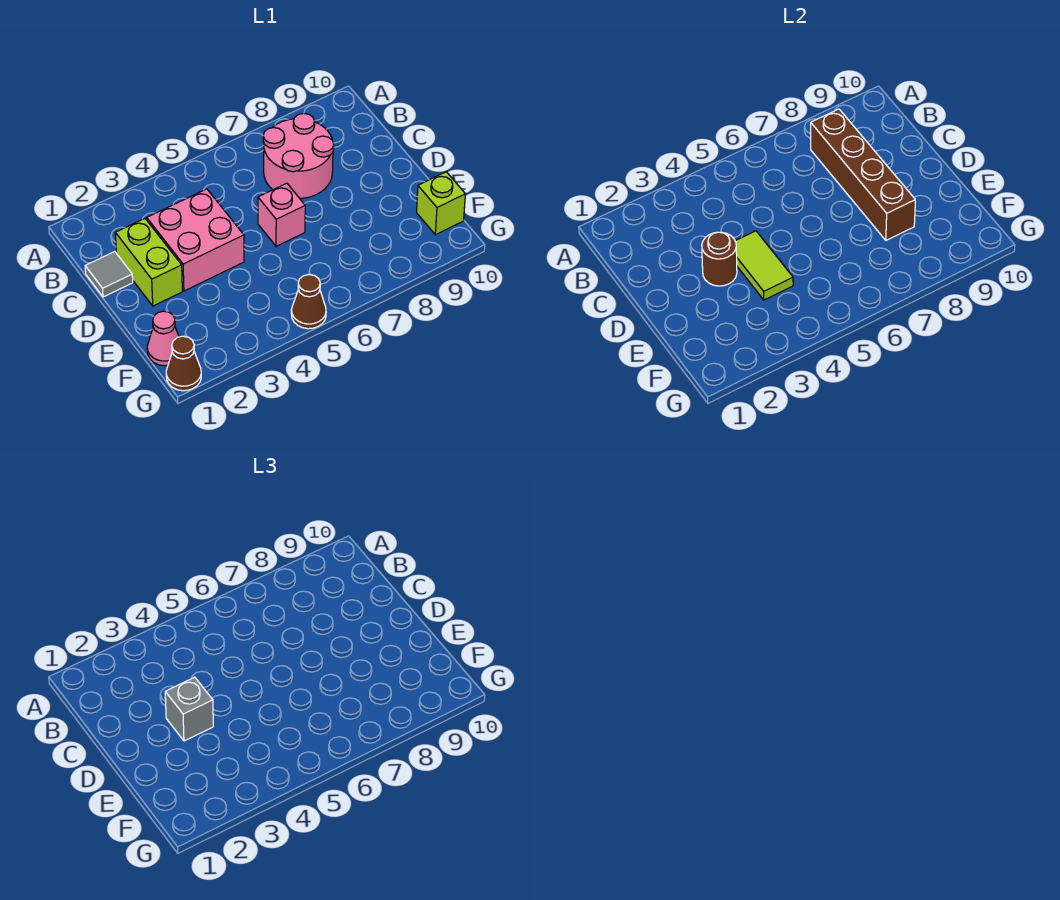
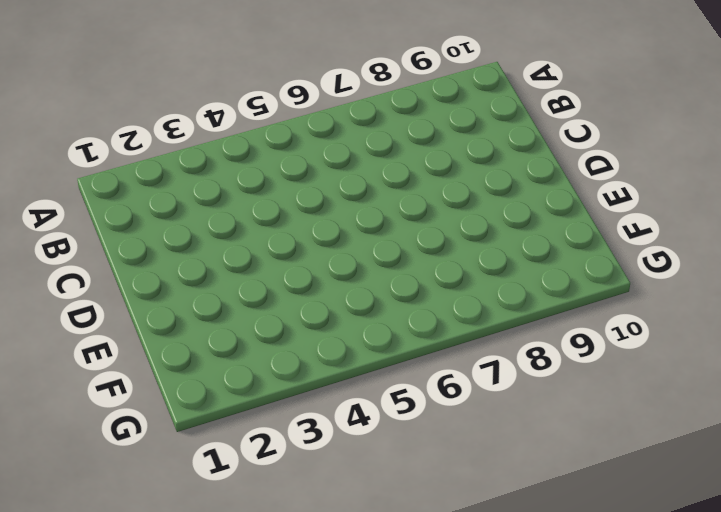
none -> pink round brick B7:C8 level 1
none -> grey tile C1 level 1
none -> lime brick C2:D2 level 1

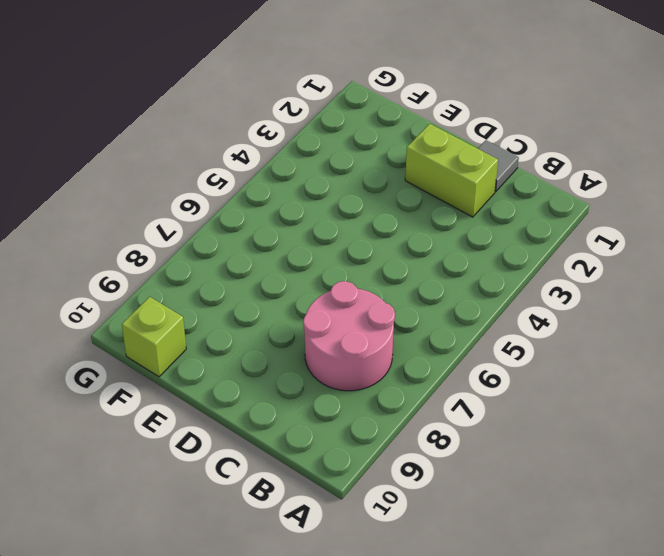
none -> pink brick C3:D4 level 1
none -> pink brick D6 level 1
none -> pink cone F1 level 1

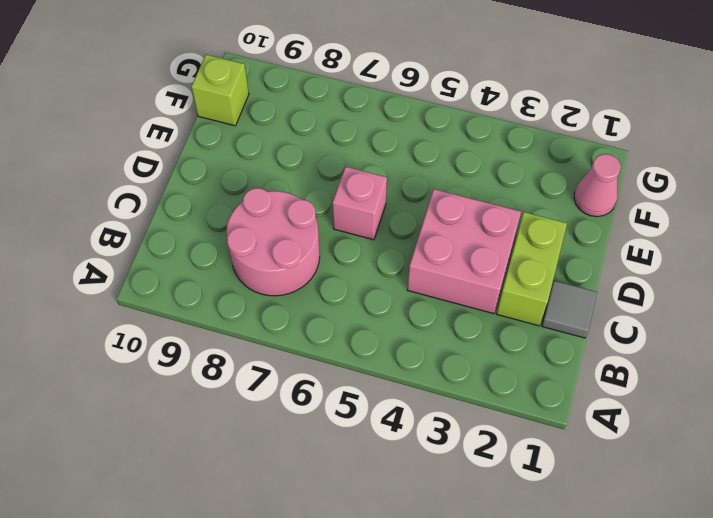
none -> brown cone G1 level 1
none -> brown cone G5 level 1
none -> brown brick B8:E8 level 2

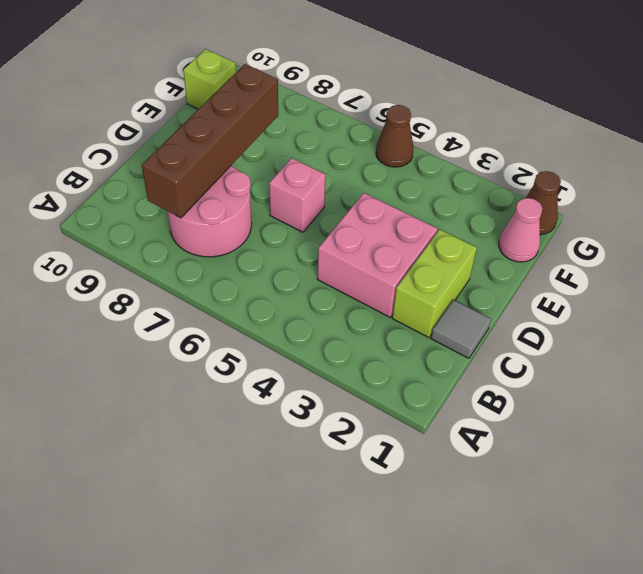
none -> brown round brick D3 level 2
none -> lime tile D4:E4 level 2
none -> grey brick D3 level 3

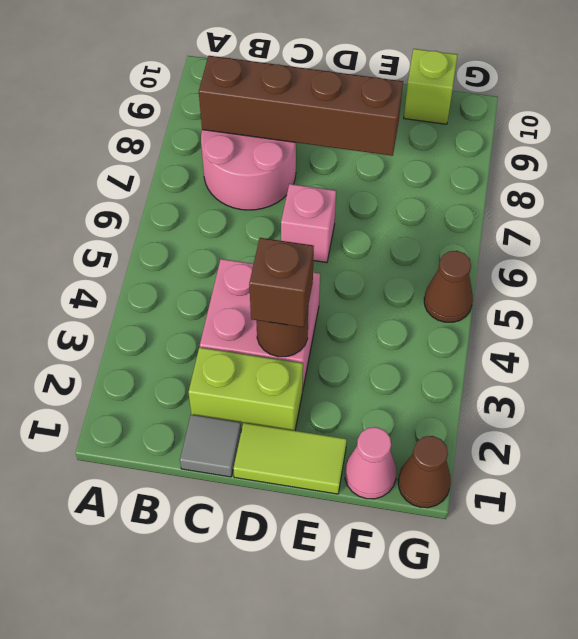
lime tile D1:E1 level 1 -> lime tile D4:E4 level 2
brown brick D3 level 3 -> grey brick D3 level 3

